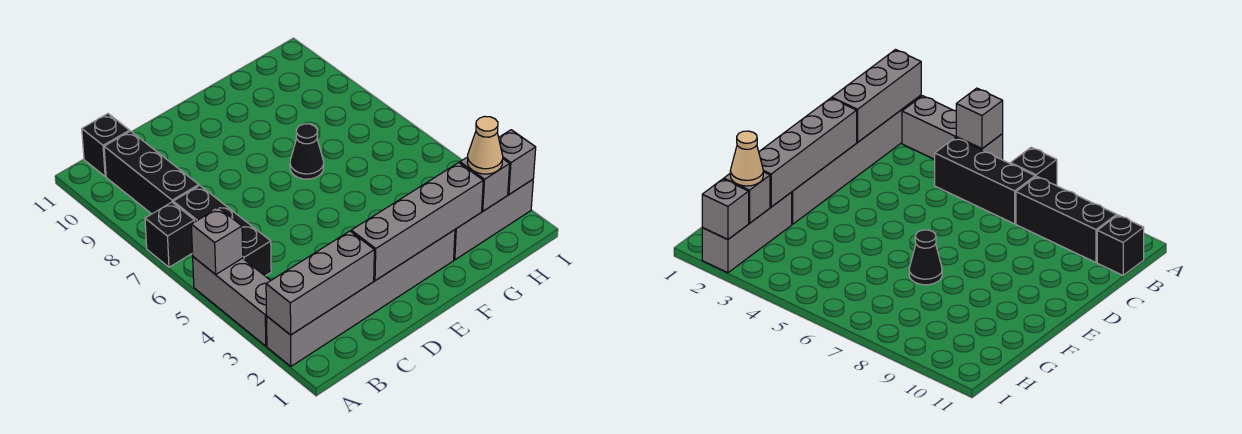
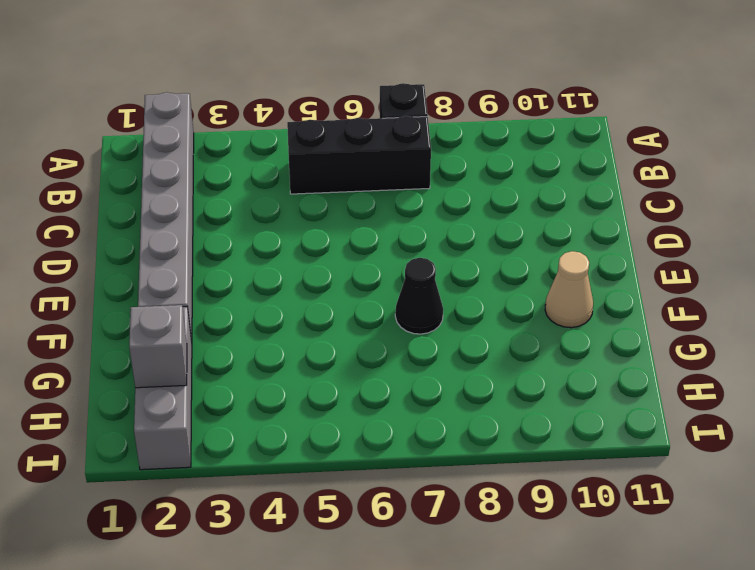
tan cone F10 level 1 -> tan cone H2 level 3
none -> grey brick A3:A5 level 1
none -> black brick B8:B10 level 1
none -> black brick B11 level 1

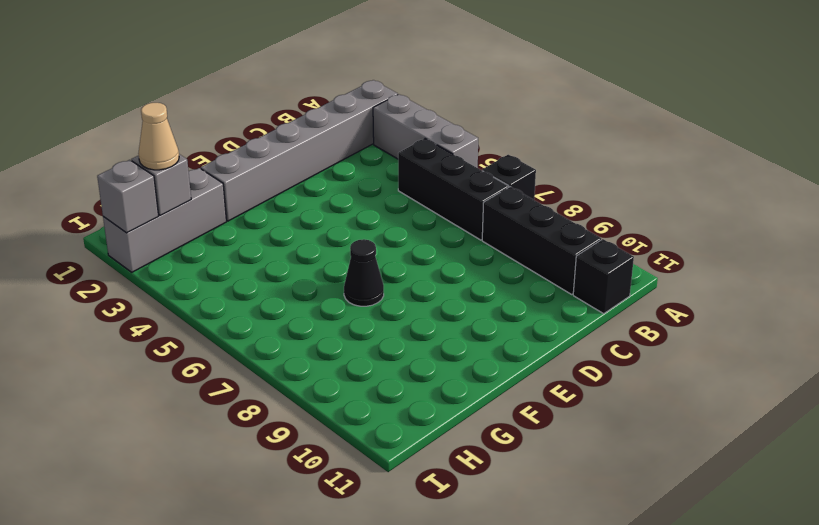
none -> grey brick A2:C2 level 2
none -> grey brick A5 level 2
none -> grey brick D2:G2 level 2

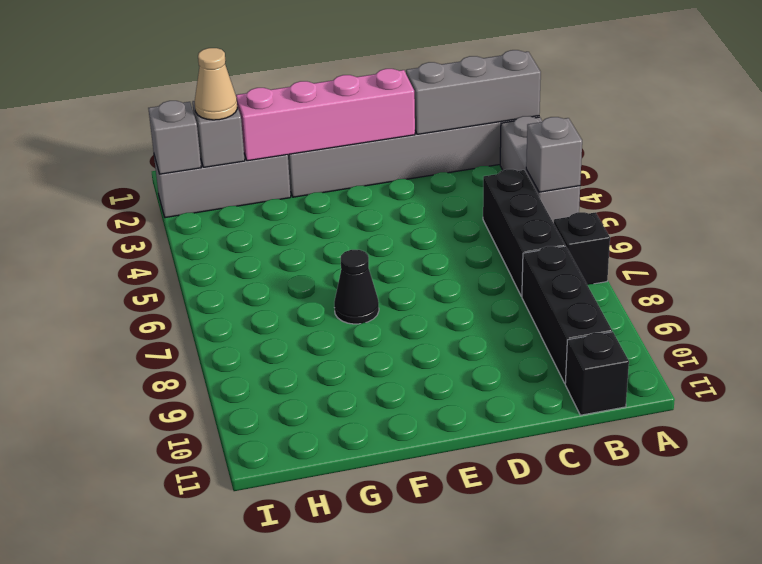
pink brick D2:G2 level 2 -> grey brick D2:G2 level 2

